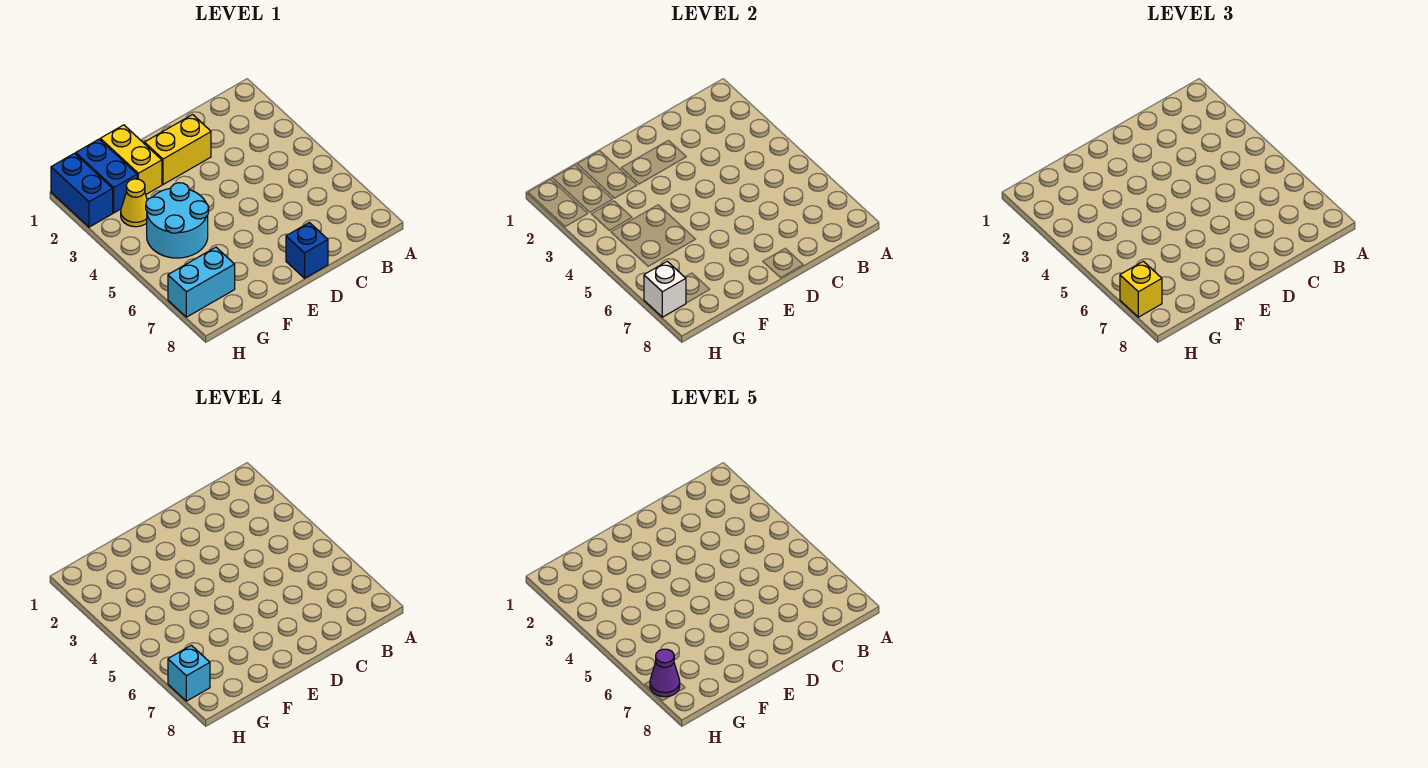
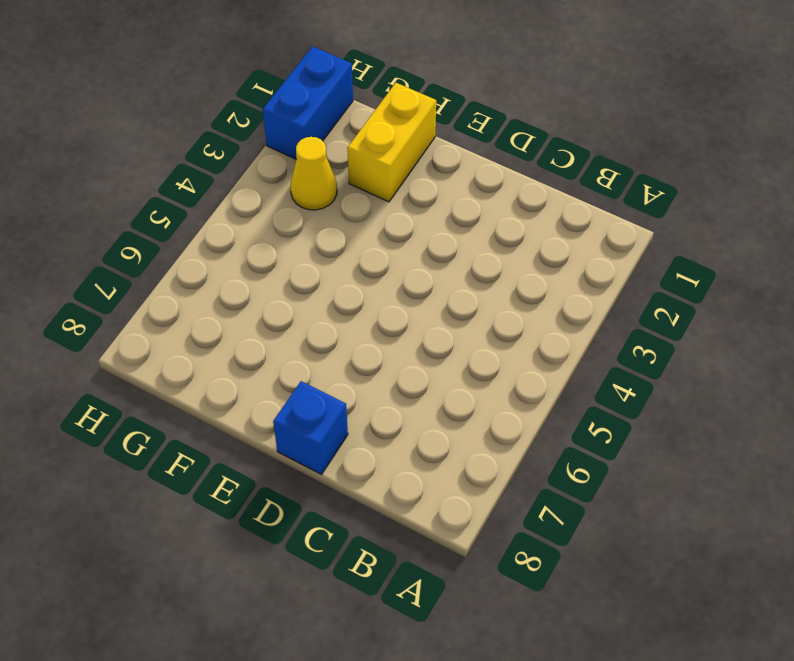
none -> yellow brick D2:E2 level 1
none -> cyan round brick F4:G5 level 1
none -> blue brick G1:G2 level 1

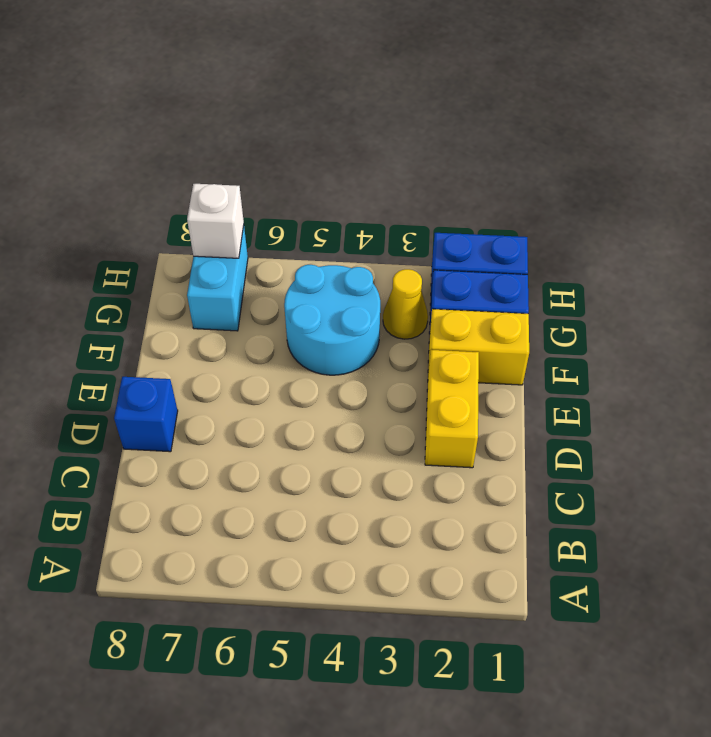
none -> yellow brick H7 level 3
none -> cyan brick H7 level 4
none -> purple cone H7 level 5

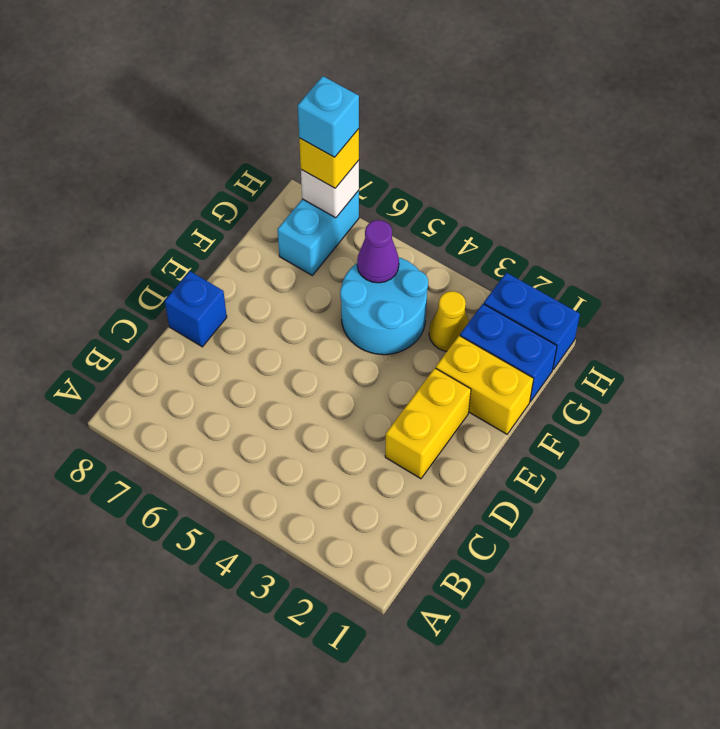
purple cone G5 level 2 -> purple cone H7 level 5

